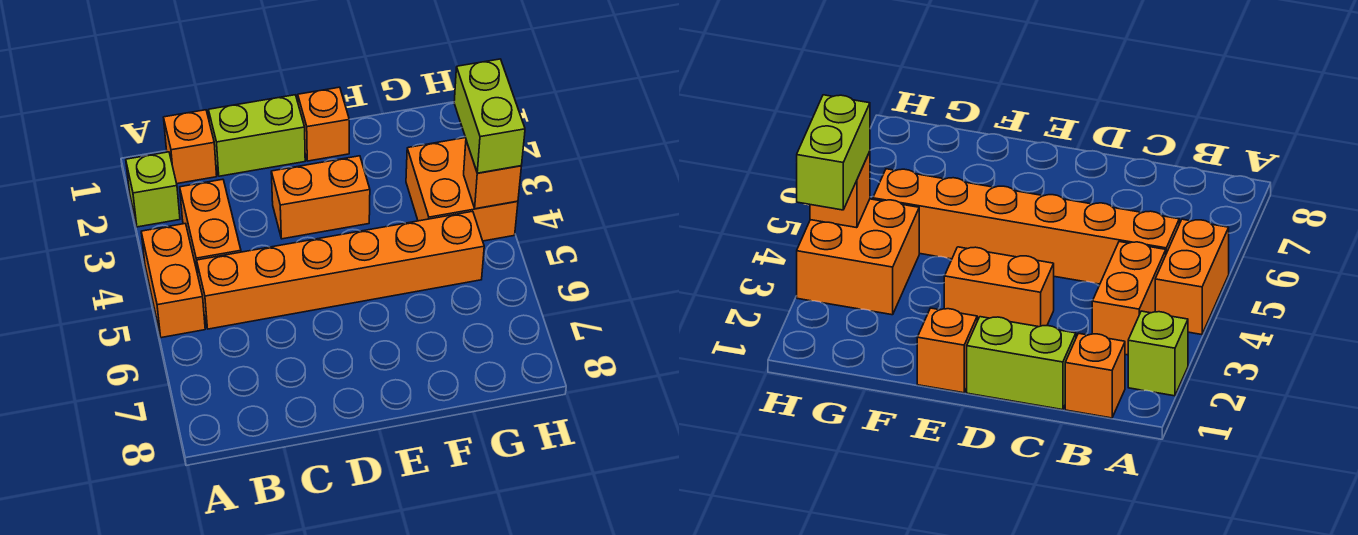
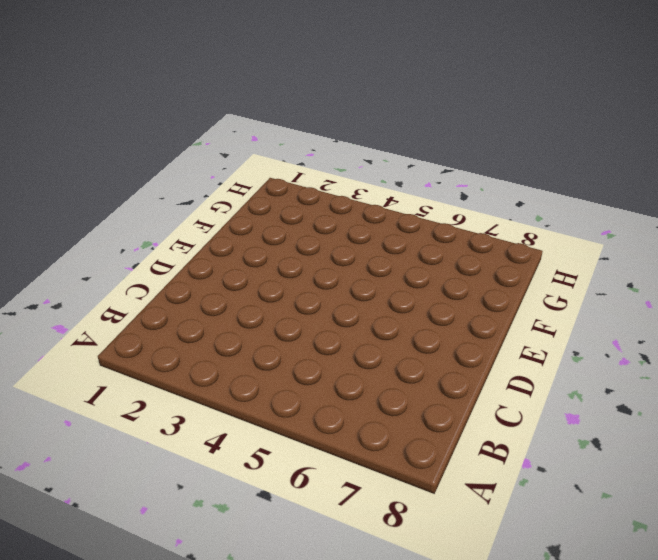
none -> lime brick A2 level 1
none -> orange brick A4:A5 level 1

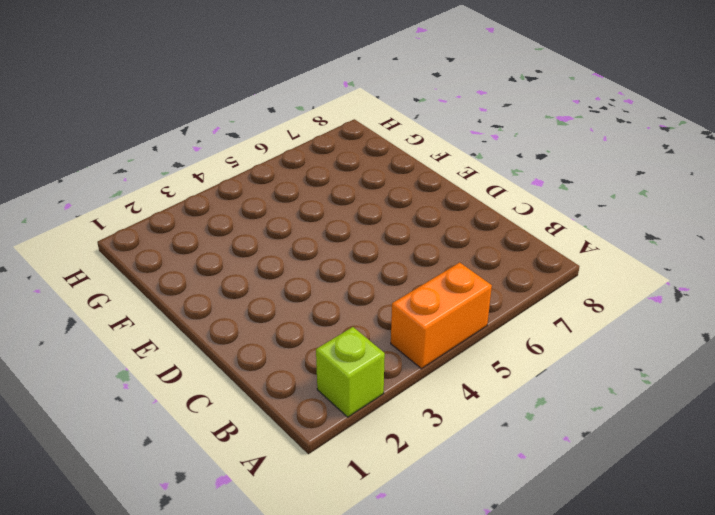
none -> orange brick B1 level 1
none -> orange brick B3:B4 level 1

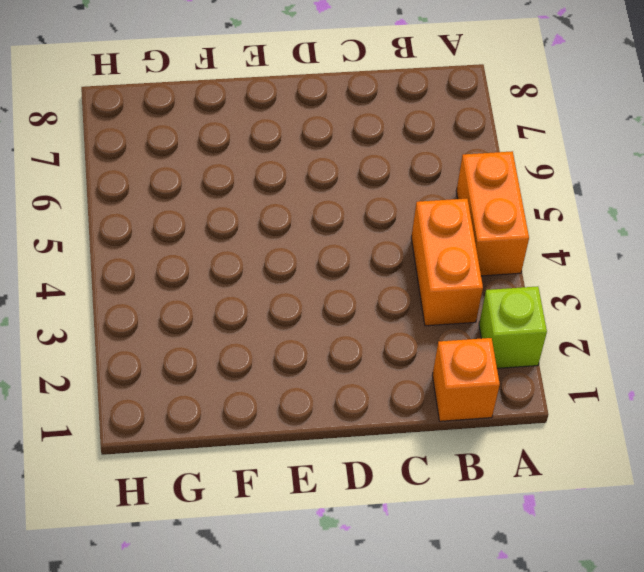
none -> orange brick B5:G5 level 1
none -> lime brick C1:D1 level 1

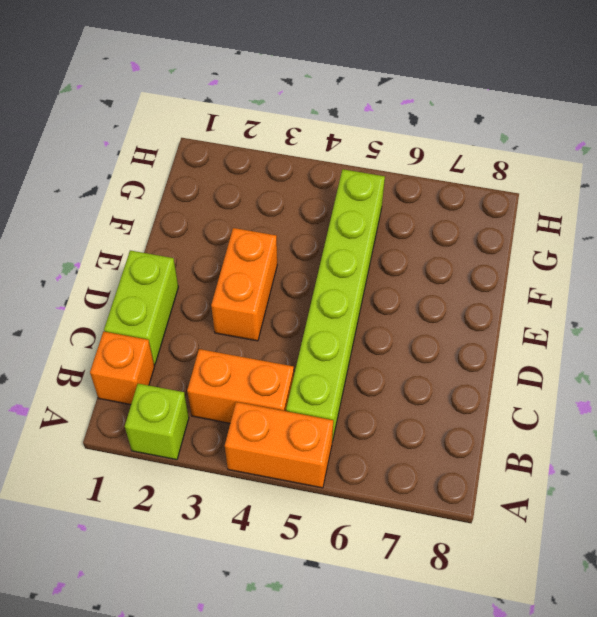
lime brick B5:G5 level 1 -> orange brick B5:G5 level 1
none -> orange brick E1 level 1
none -> orange brick G3:H4 level 1

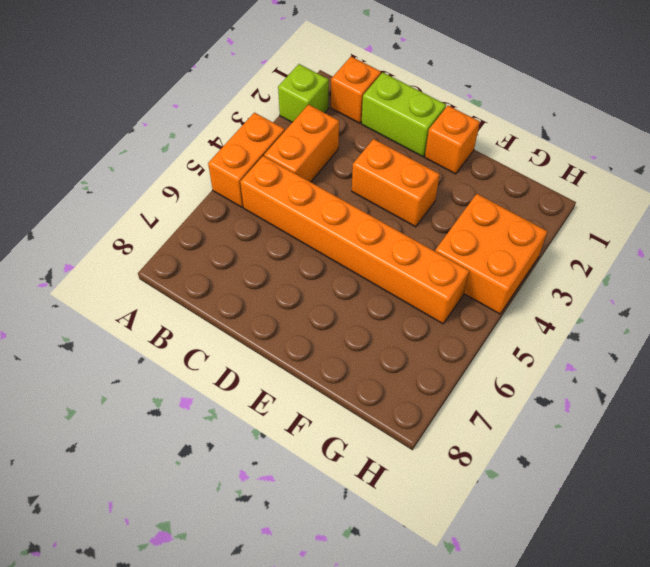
none -> orange brick H4 level 2
none -> lime brick H3:H4 level 3

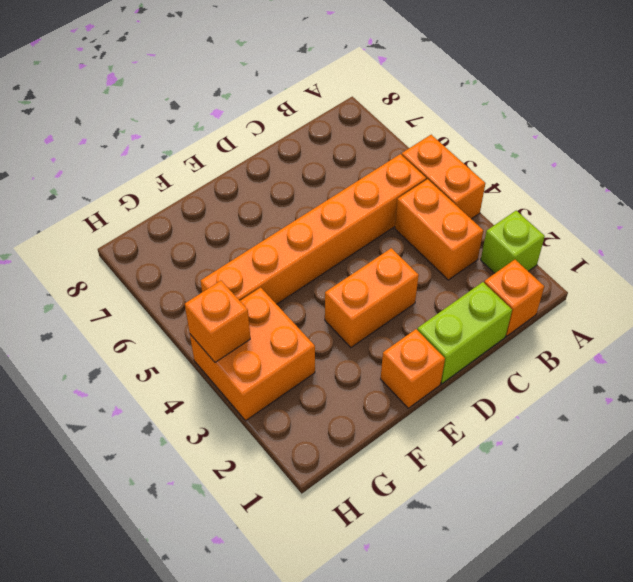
none -> lime brick H3:H4 level 3

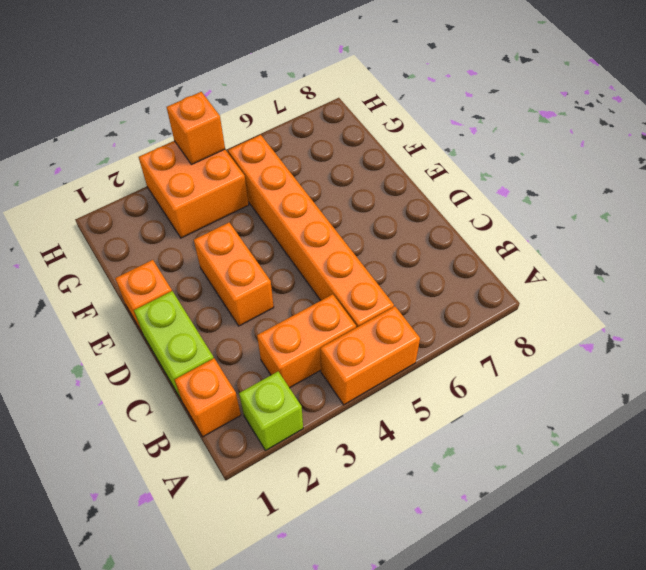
none -> lime brick H3:H4 level 3

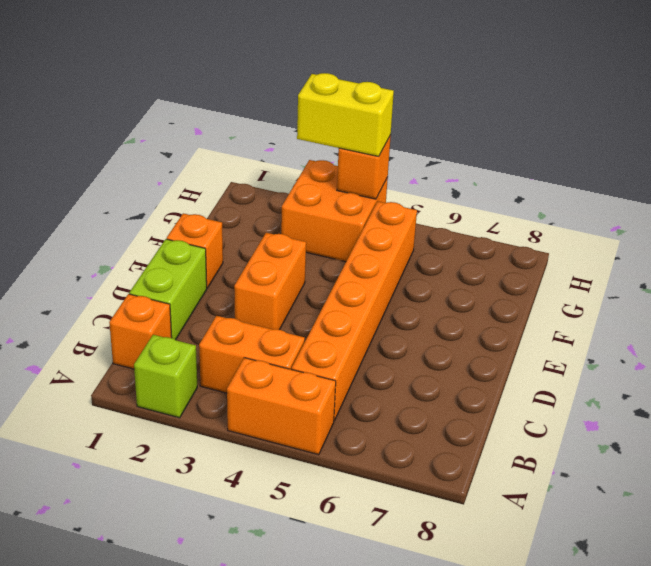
yellow brick H3:H4 level 3 -> lime brick H3:H4 level 3

